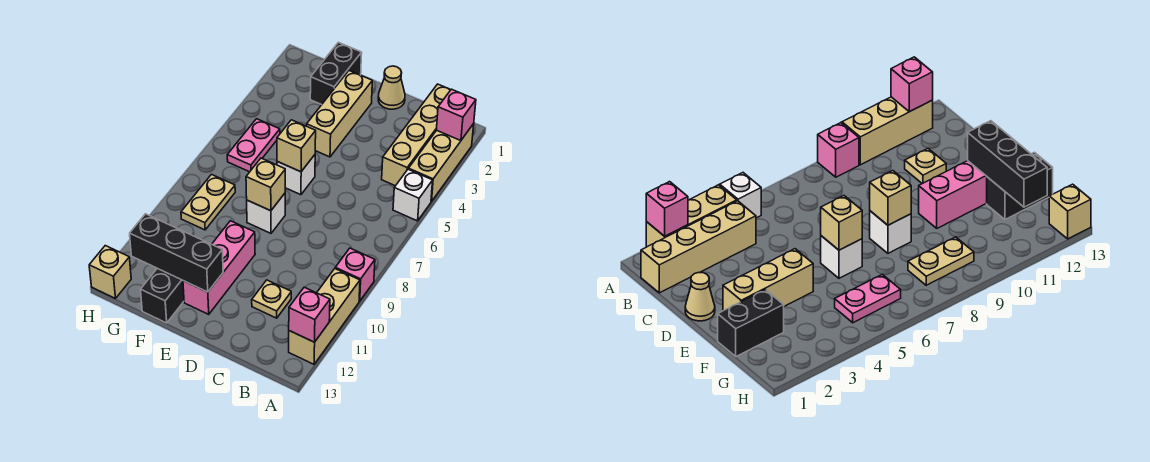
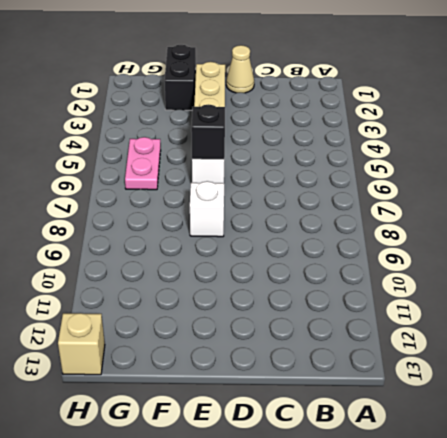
black brick E6 level 2 -> tan brick E6 level 2
none -> tan brick A2:A4 level 1
none -> white brick A5 level 1
none -> pink brick A9 level 1

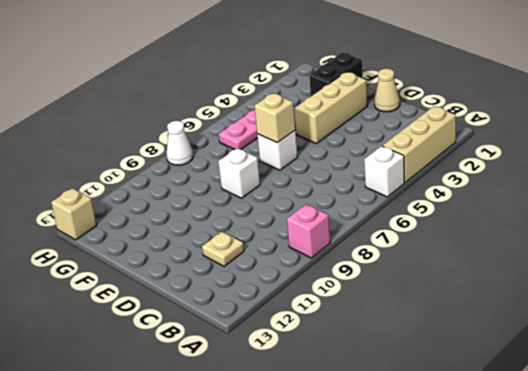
white cone H8 level 1 -> none
none -> tan brick A10:A12 level 1
none -> tan brick B1:B4 level 1
none -> pink brick E10:E12 level 1

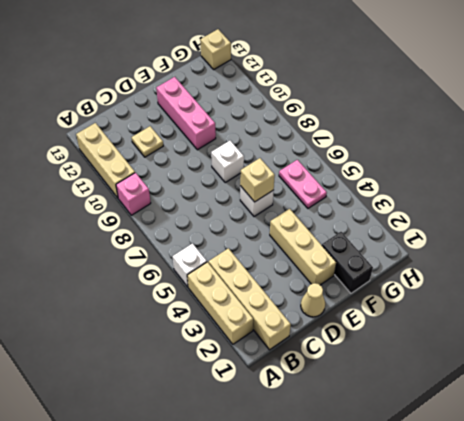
none -> black brick F12:F13 level 1
none -> tan plate G8:G9 level 1
none -> pink brick A2 level 2

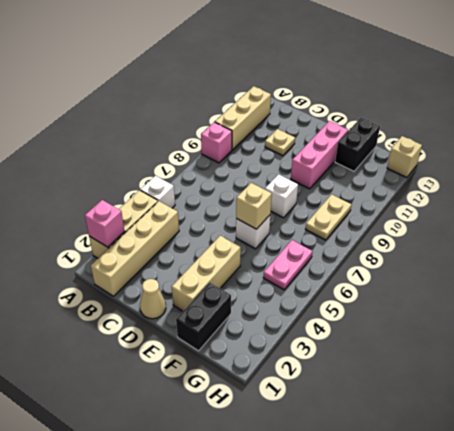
none -> pink brick A12 level 2
none -> tan brick E8 level 2
none -> black brick E12:G12 level 2

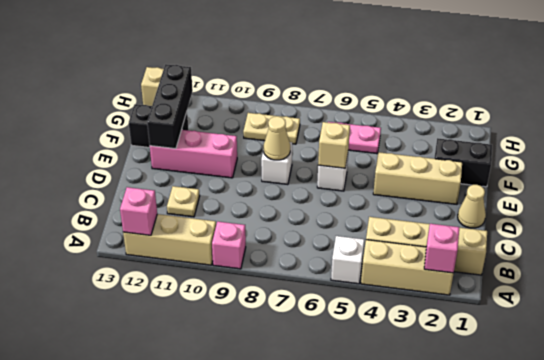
tan cone E8 level 2 -> tan brick E8 level 2

